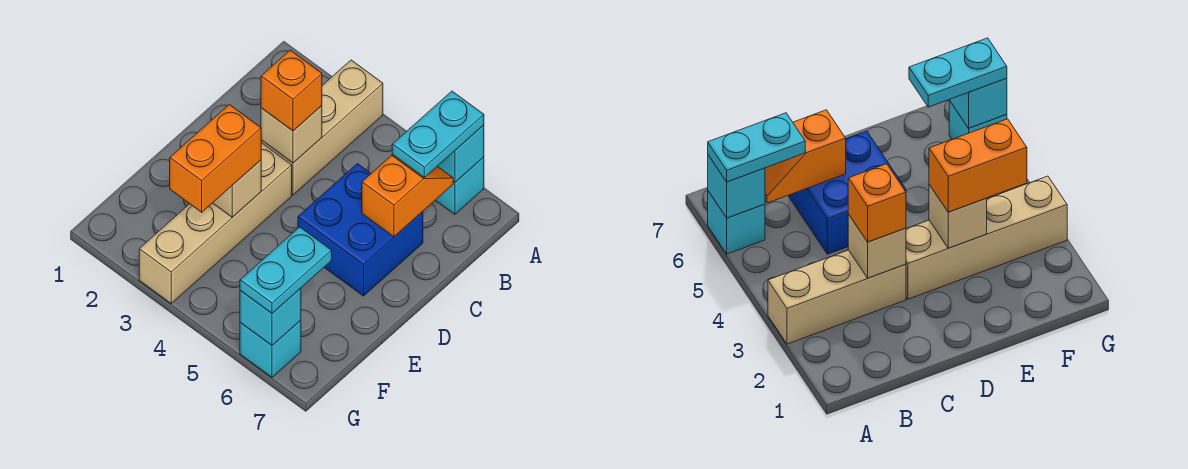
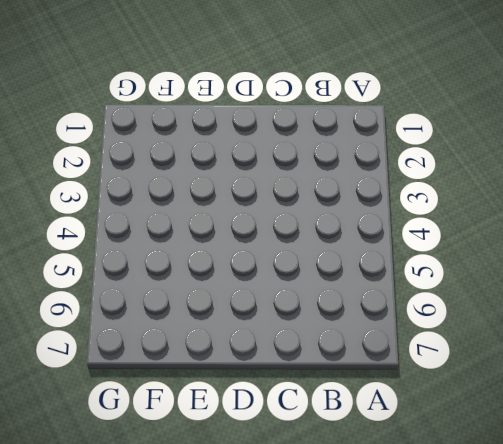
none -> tan brick A3:C3 level 1
none -> cyan brick A6 level 1
none -> blue brick C5:D6 level 1

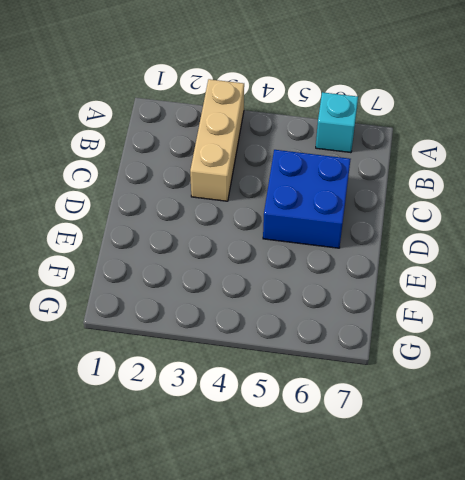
none -> tan brick D3:G3 level 1
none -> cyan brick G6 level 1
none -> cyan brick A6 level 2

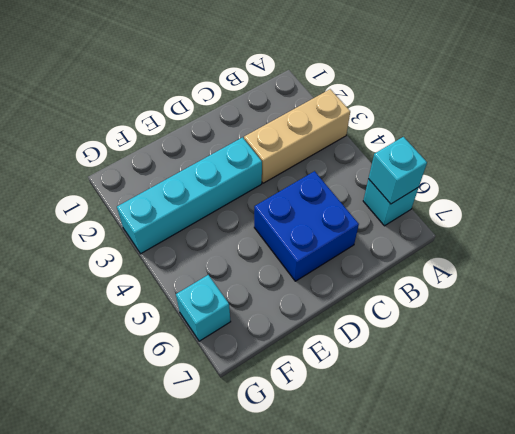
cyan brick D3:G3 level 1 -> tan brick D3:G3 level 1
none -> orange slope B6:C6 level 2 top C
none -> tan brick C3 level 2
none -> tan brick E3 level 2

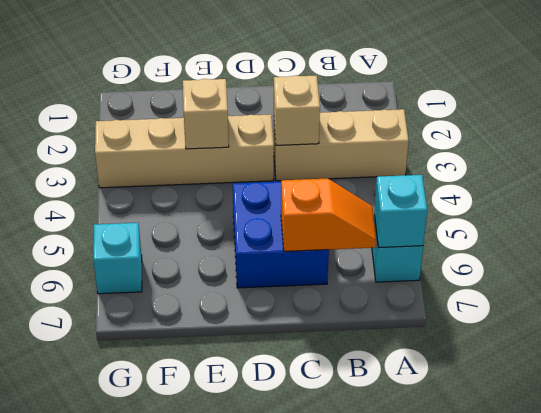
none -> cyan brick G6 level 2
none -> cyan plate A6:B6 level 3
none -> orange brick C3 level 3

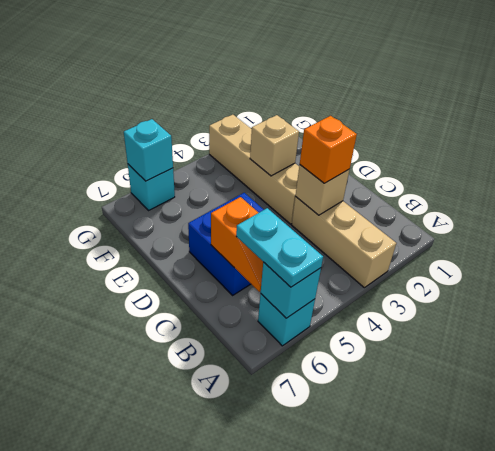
none -> orange brick E3:F3 level 3
none -> cyan plate F6:G6 level 3

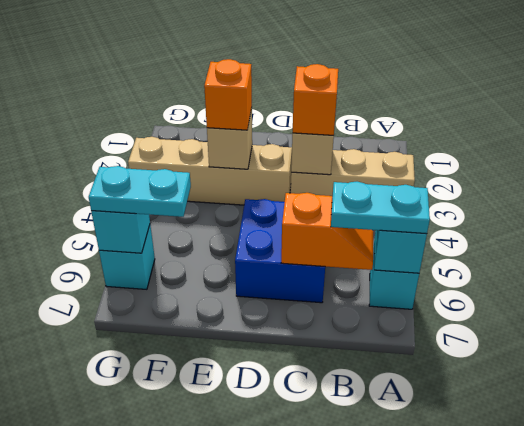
orange brick E3 level 3 -> orange brick E3:F3 level 3

